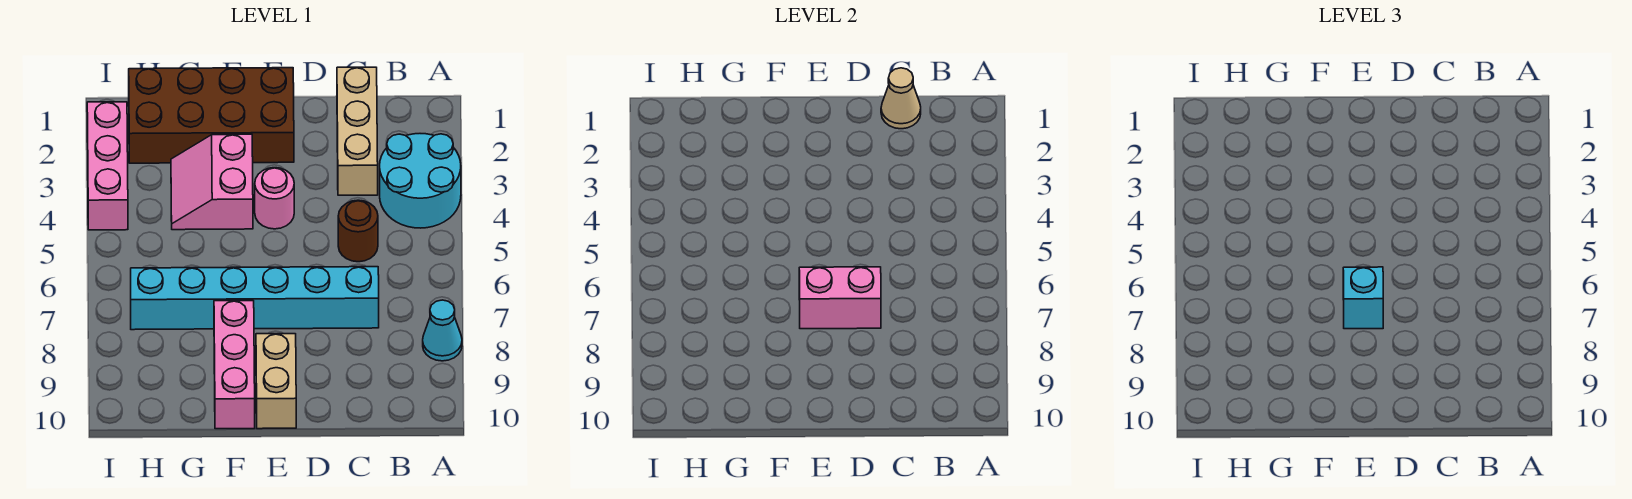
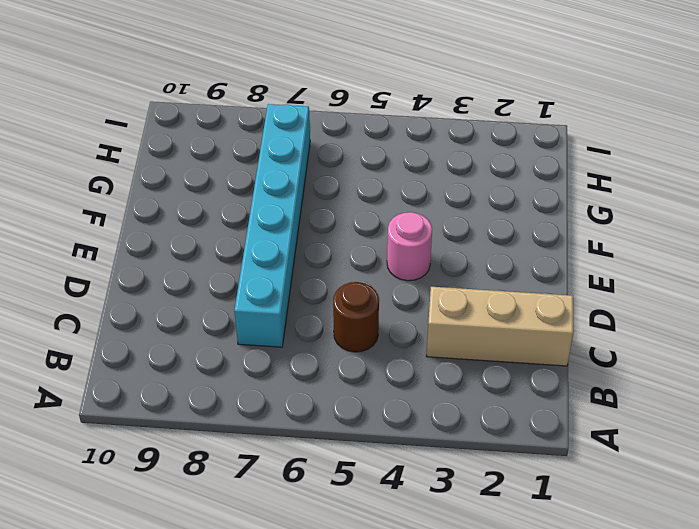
none -> cyan round brick A3:B4 level 1
none -> cyan cone A8 level 1
none -> brown brick E1:H2 level 1

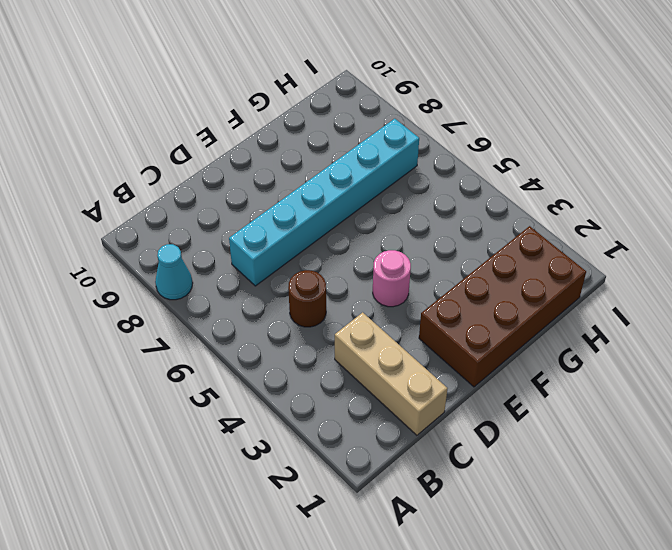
none -> cyan round brick A3:B4 level 1
none -> tan brick E9:E10 level 1
none -> pink slope F3:G4 level 1 top F

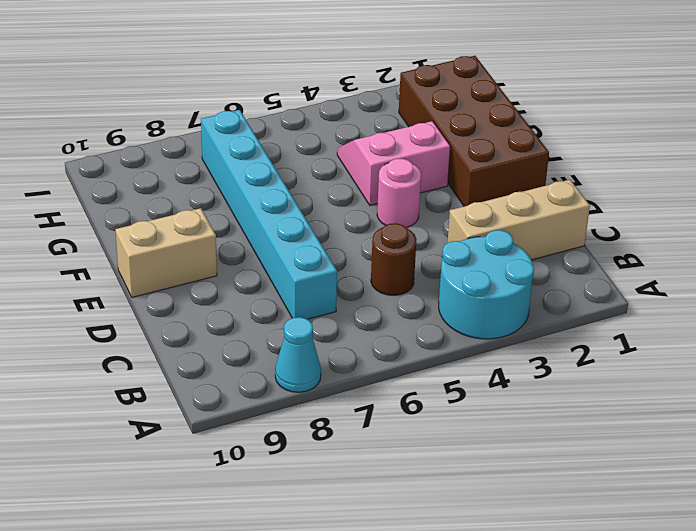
none -> pink brick F8:F10 level 1
none -> pink brick I2:I4 level 1
none -> tan cone C1 level 2

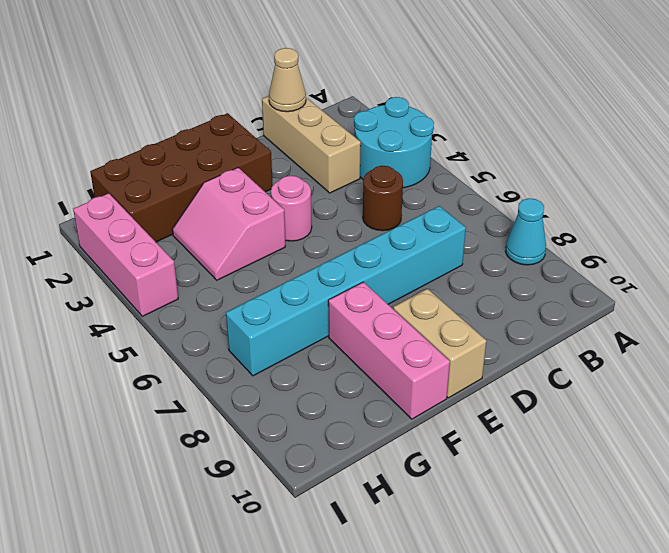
none -> pink brick D7:E7 level 2
none -> cyan brick E7 level 3

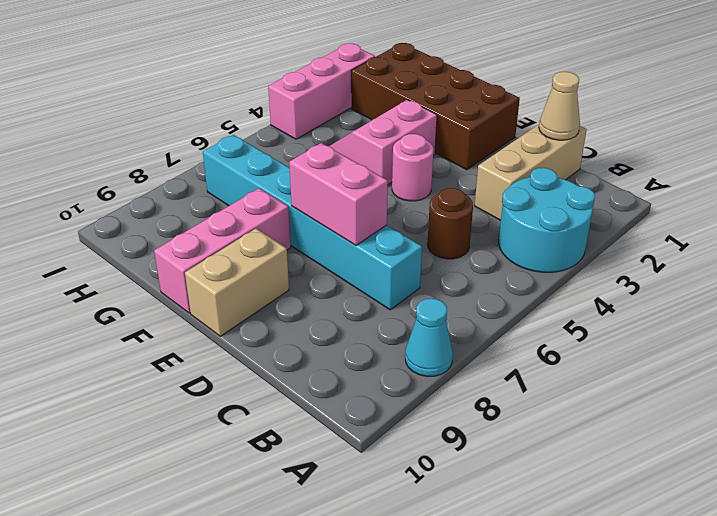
none -> cyan brick E7 level 3

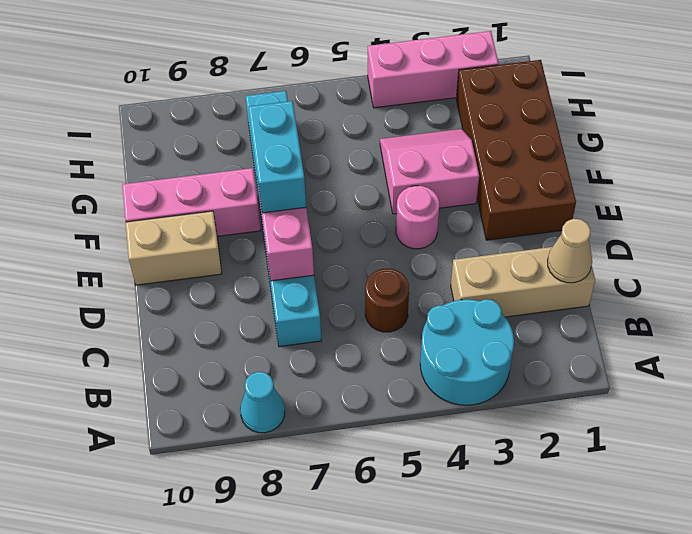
cyan brick E7:F7 level 3 -> cyan brick E7 level 3

